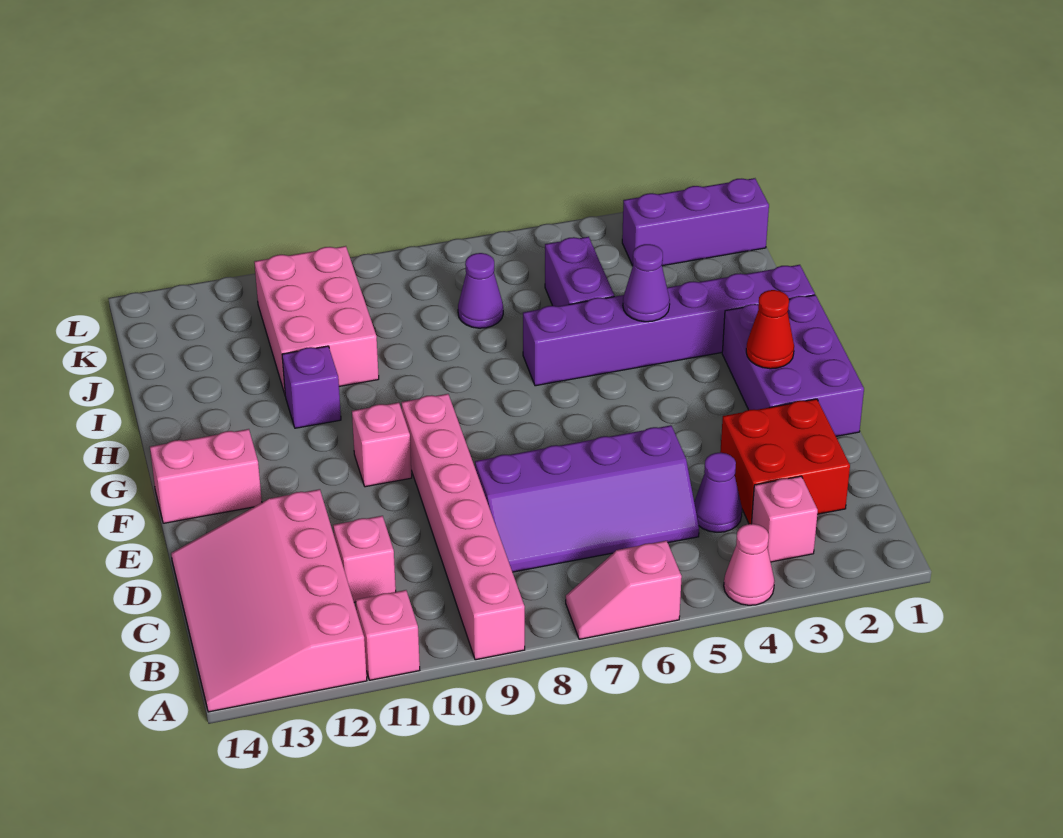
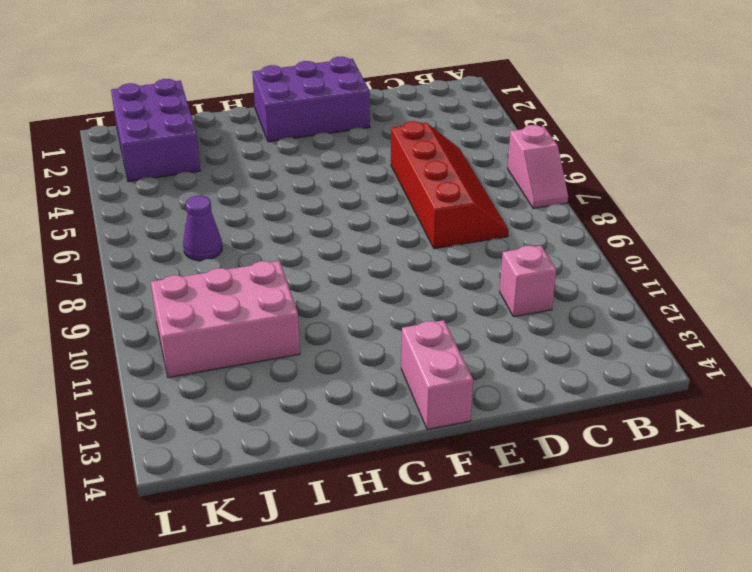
red slope C5:D8 level 1 top D -> purple slope C5:D8 level 1 top D
purple brick J1:K3 level 1 -> purple brick K1:K3 level 1
none -> pink cone A4 level 1
none -> pink brick A9:F9 level 1
none -> pink brick A11 level 1

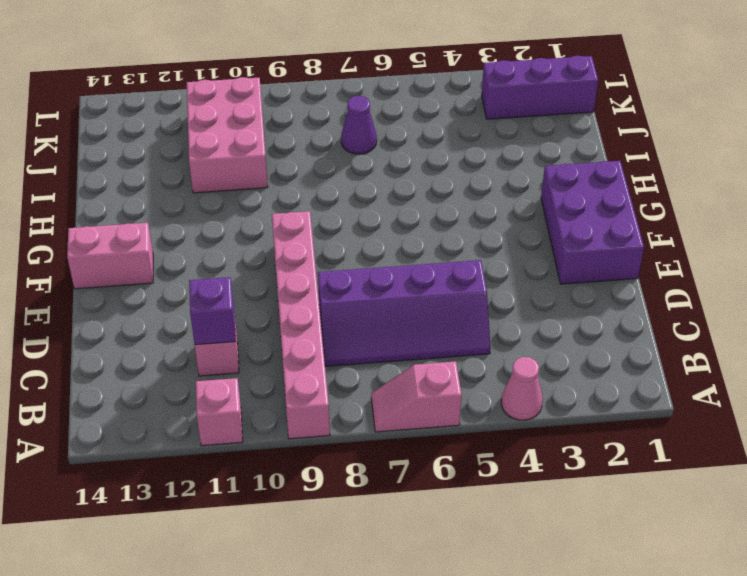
purple brick C11 level 2 -> purple brick H11 level 1
none -> pink slope A12:D14 level 1 top 12
none -> pink brick B3 level 1
none -> red brick C2:D3 level 1

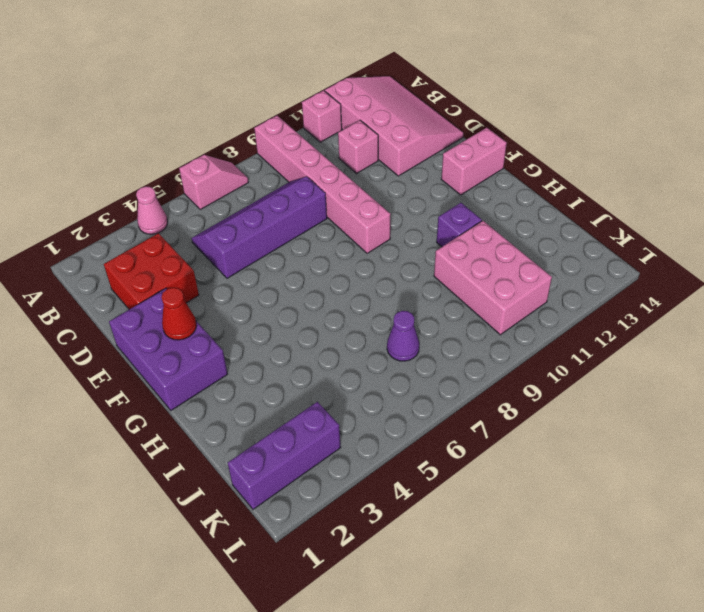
none -> pink brick B3 level 1
none -> purple cone C4 level 1
none -> pink brick F10 level 1

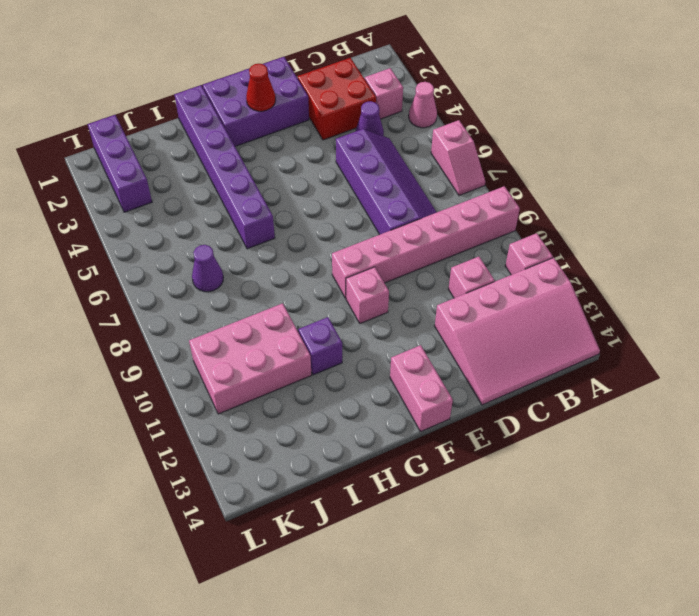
none -> purple brick I5:J5 level 1
none -> purple cone H4 level 2

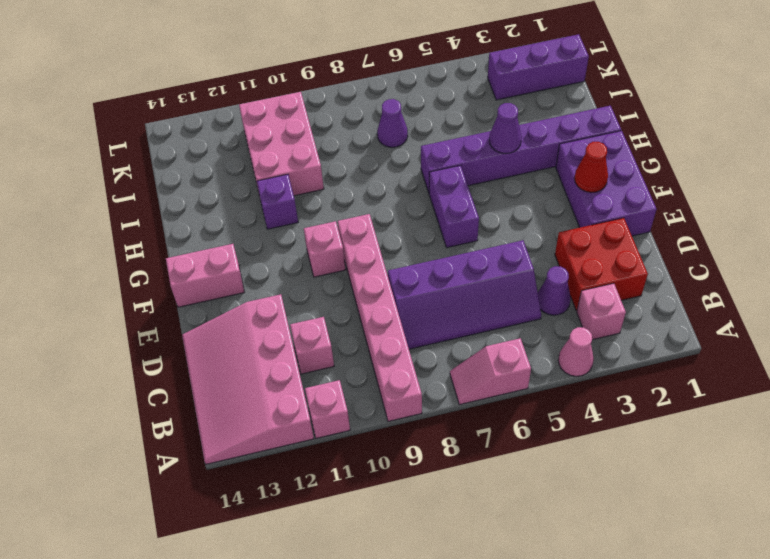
purple brick F6:G6 level 1 -> purple brick I5:J5 level 1

